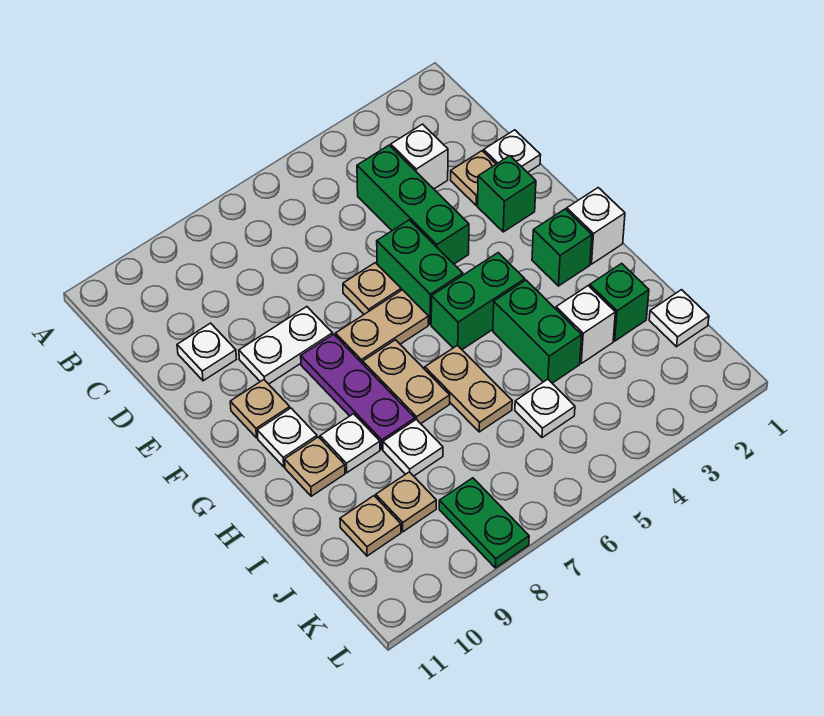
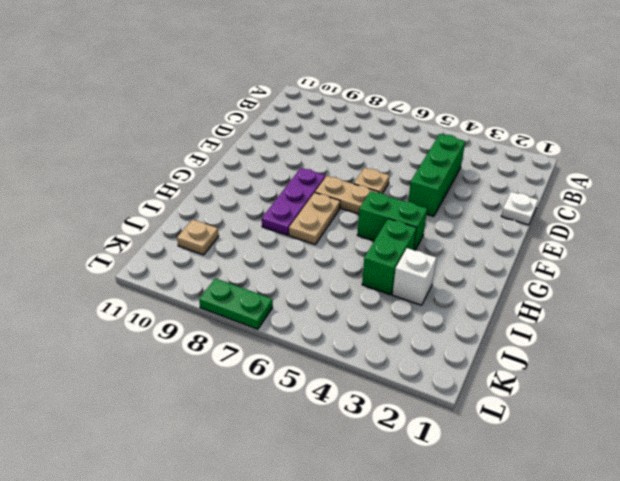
green plate L7:L8 level 1 -> green plate K8:L8 level 1
none -> white brick C3 level 1
none -> tan plate D2 level 1
none -> white plate D10 level 1

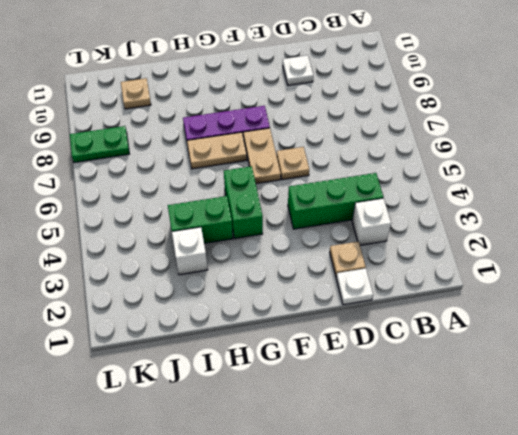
none -> green brick E2 level 1
none -> green brick E5:F5 level 1
none -> white plate E8:E9 level 1

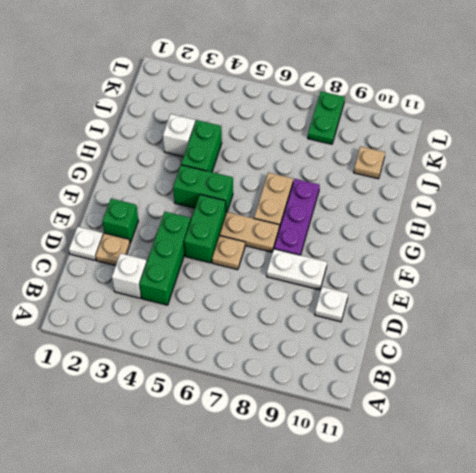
none -> tan plate F10 level 1
none -> white brick G1 level 1
none -> green brick G2 level 1

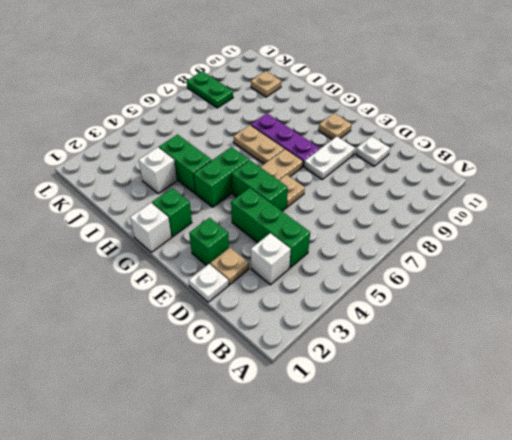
none -> white plate G10 level 1
none -> tan plate H6:I6 level 1
none -> white plate H9 level 1

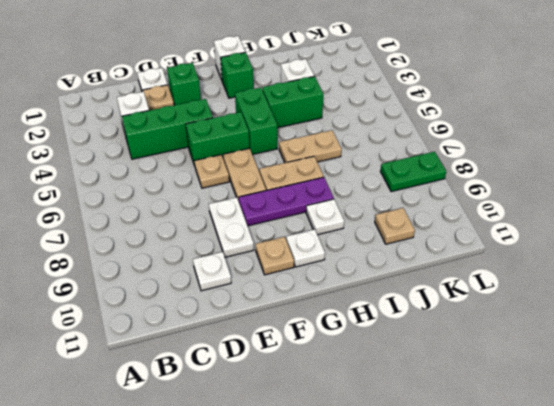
none -> tan plate H10 level 1
none -> green brick I2 level 1
none -> white plate I8 level 1

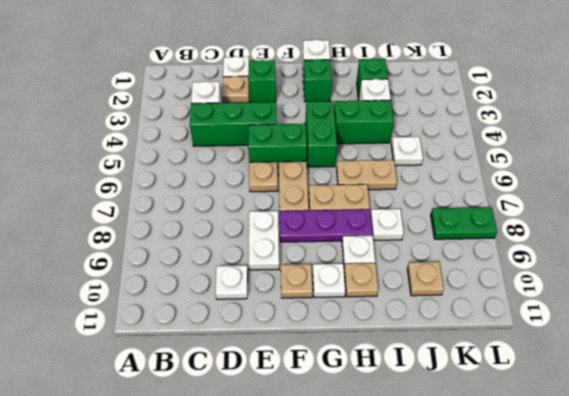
none -> white plate J1 level 1
none -> tan plate J9 level 1

